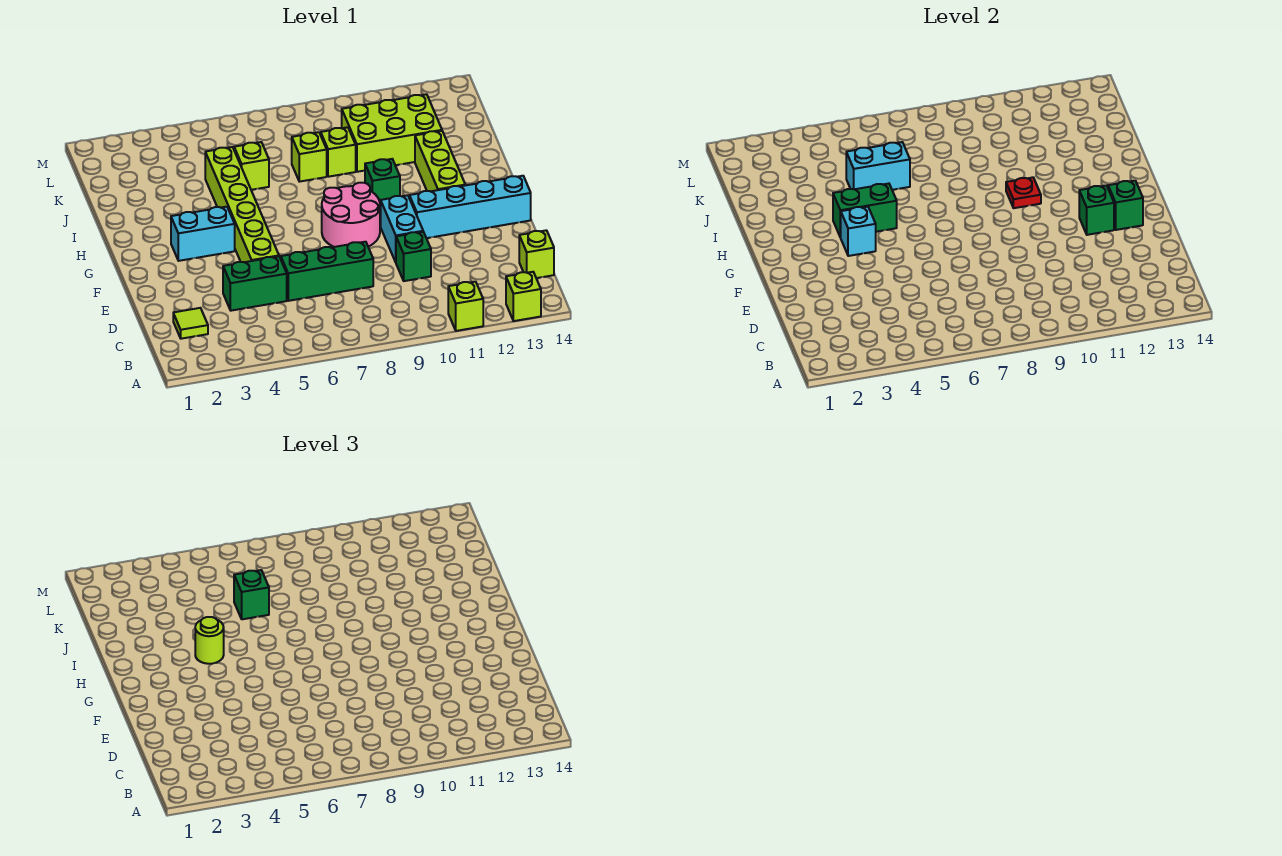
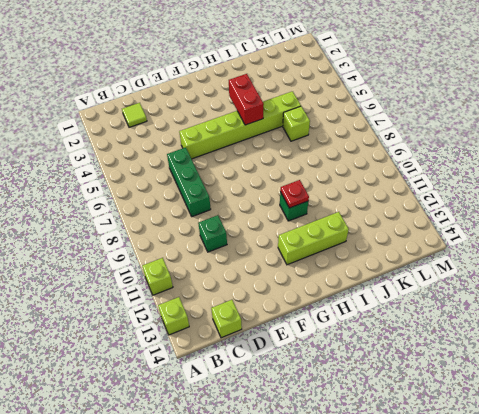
red brick H4:H5 level 2 -> green brick H4:H5 level 2
none -> green brick D4:D5 level 1
none -> cyan brick E10:F10 level 1
none -> pink round brick F8:G9 level 1

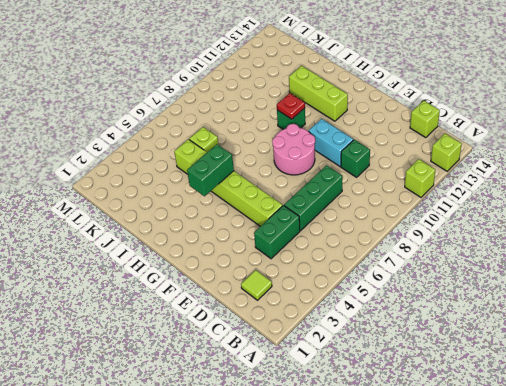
none -> cyan brick F11:F14 level 1
none -> cyan brick G3:G4 level 1
none -> lime brick J8 level 1

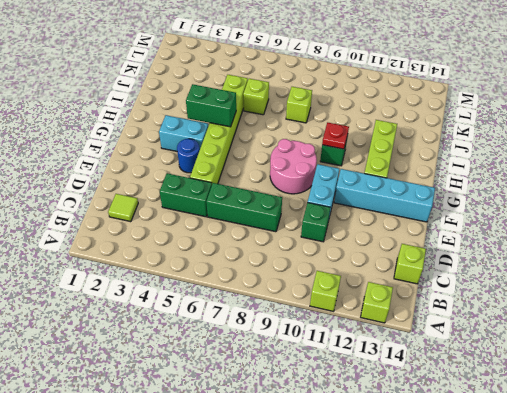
blue round brick F4 level 1 -> none
none -> lime brick J9 level 1
none -> lime brick J10:K12 level 1
none -> green brick F12 level 2

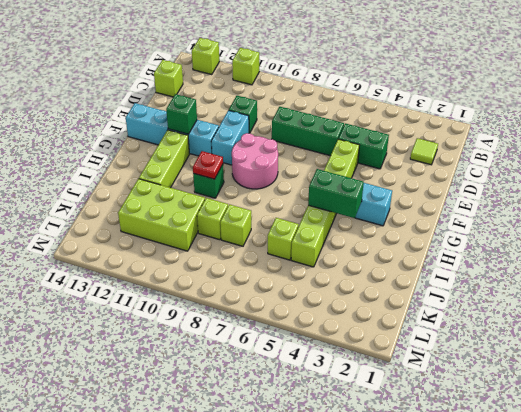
none -> green brick F13 level 2
none -> cyan brick G4 level 2
none -> cyan brick J5:J6 level 2

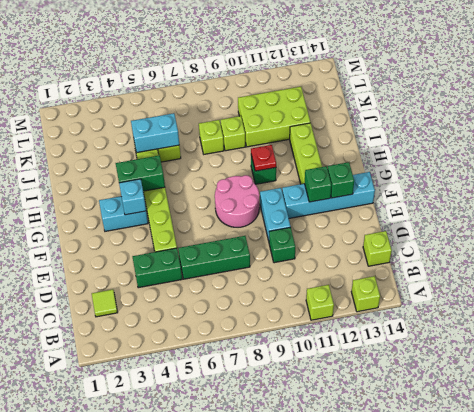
none -> lime round brick H4 level 3
none -> green brick J6 level 3

